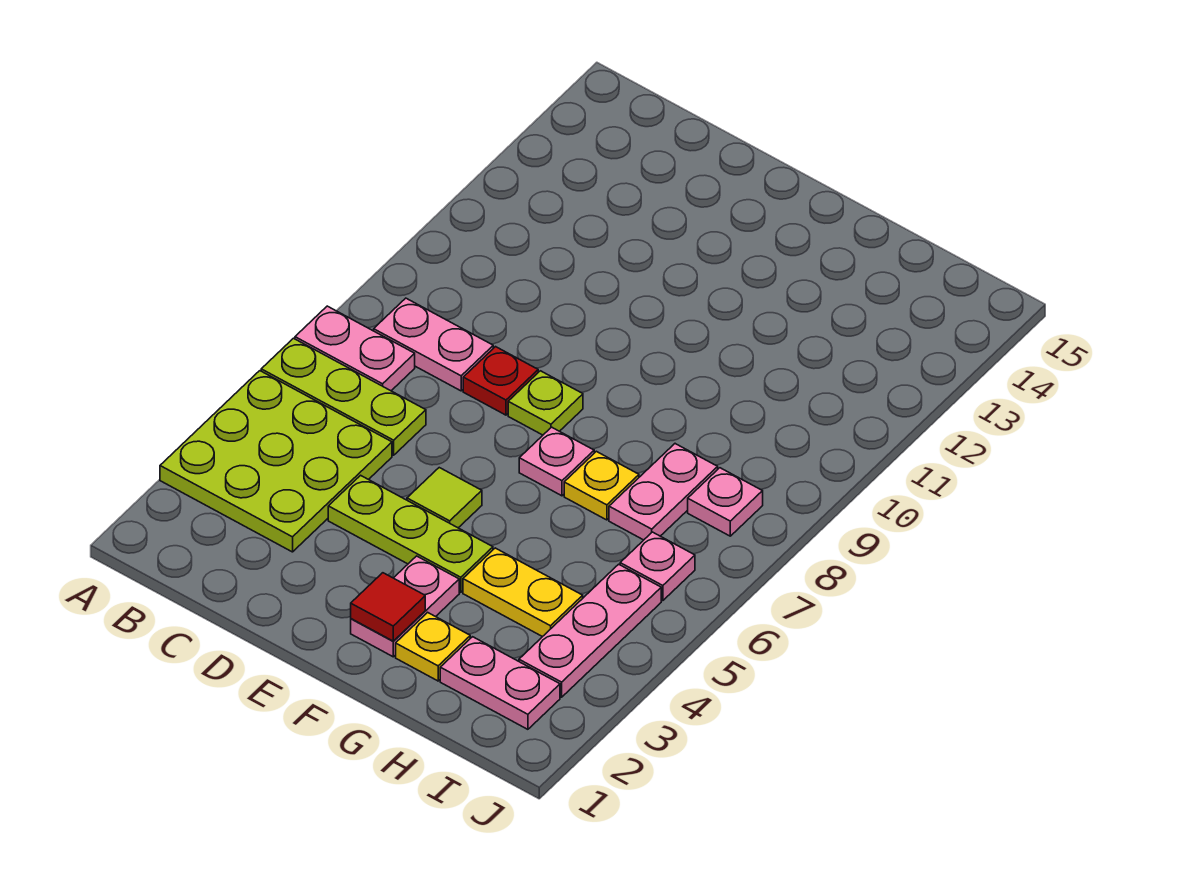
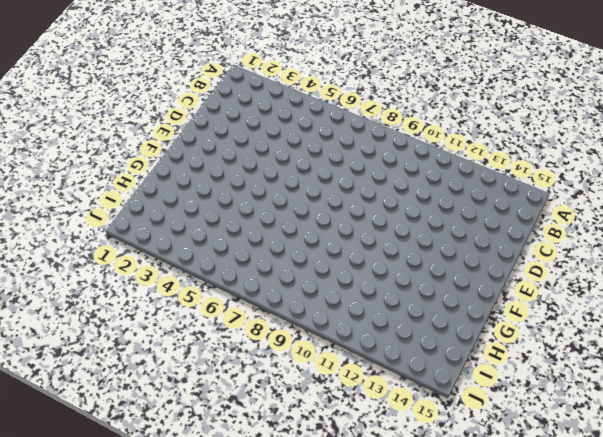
none -> lime plate A3:C5 level 1
none -> lime plate A6:C6 level 1
none -> pink plate A7:B7 level 1

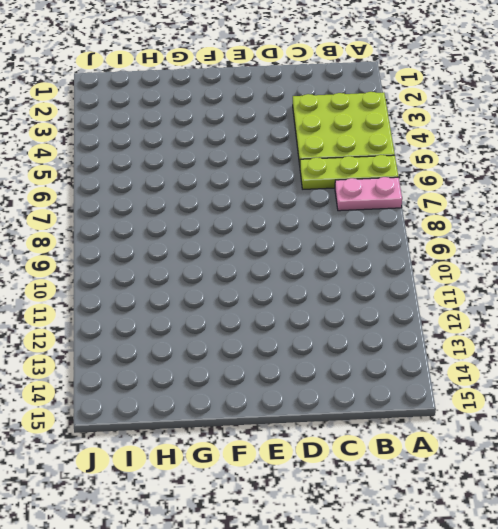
none -> pink plate B8:C8 level 1
none -> lime plate D4:F4 level 1
none -> red plate D8 level 1

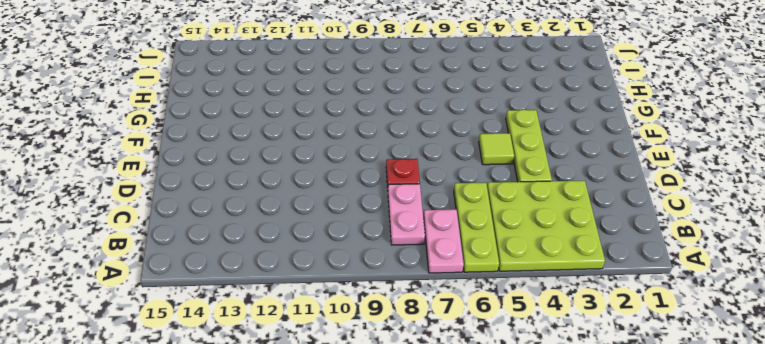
none -> lime plate E8 level 1
none -> pink plate F2:F3 level 1
none -> pink plate F7 level 1

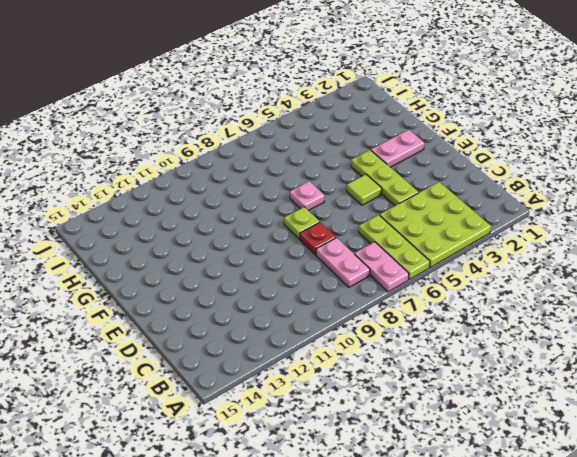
none -> yellow plate G2 level 1
none -> yellow plate G4:H4 level 1
none -> yellow plate G7 level 1

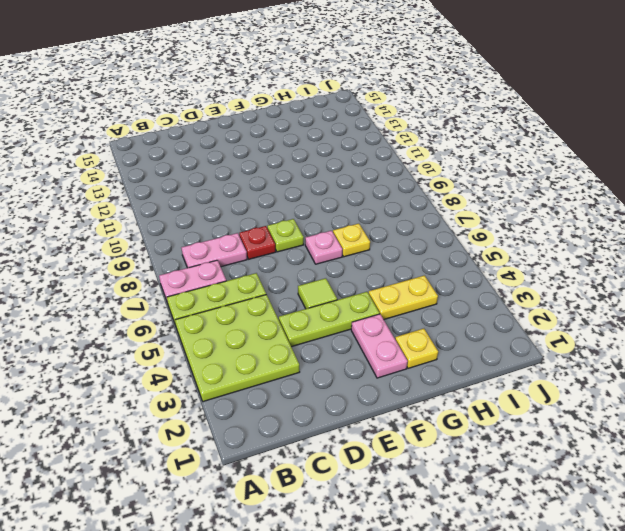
none -> pink plate H2:I2 level 1
none -> pink plate H7:H8 level 1
none -> pink plate I3:I5 level 1

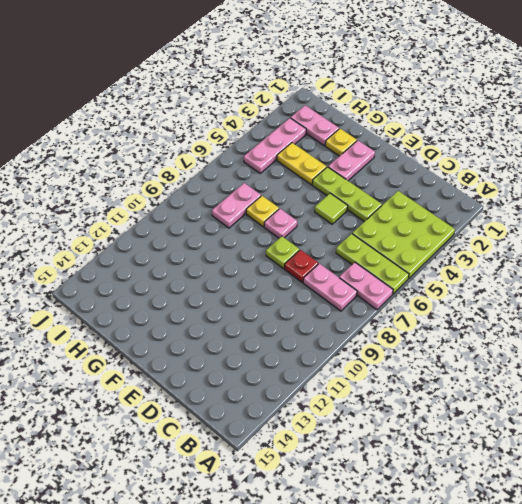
none -> pink plate I6 level 1
none -> pink plate I8 level 1
none -> red tile F2 level 2

